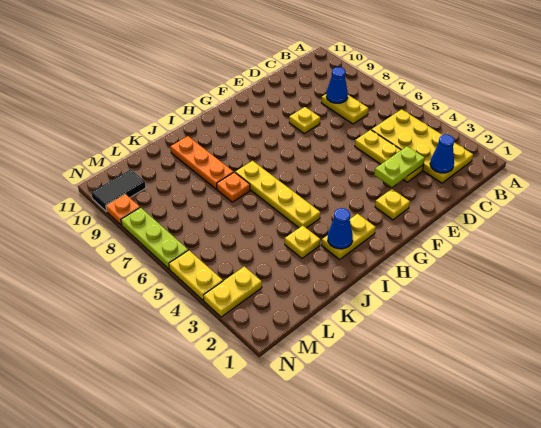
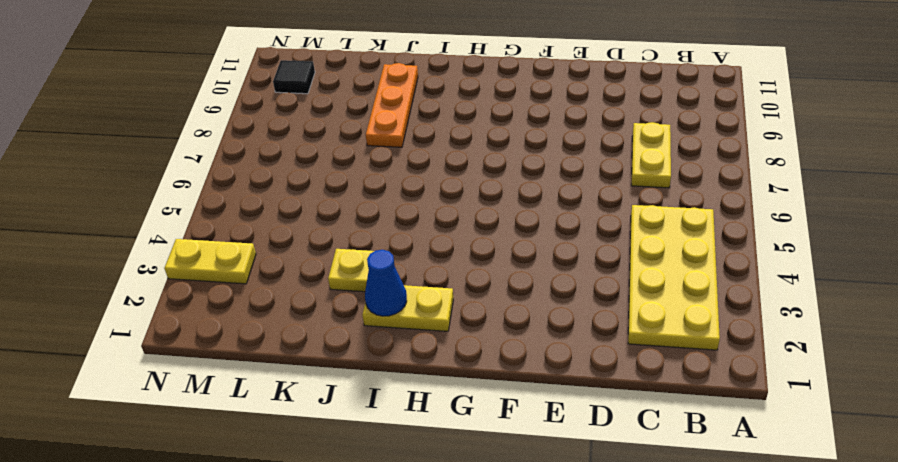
black tile M10 level 1 -> black tile M10:N10 level 1
none -> yellow plate D3:D5 level 1
none -> yellow plate E8 level 1
none -> yellow plate F2 level 1

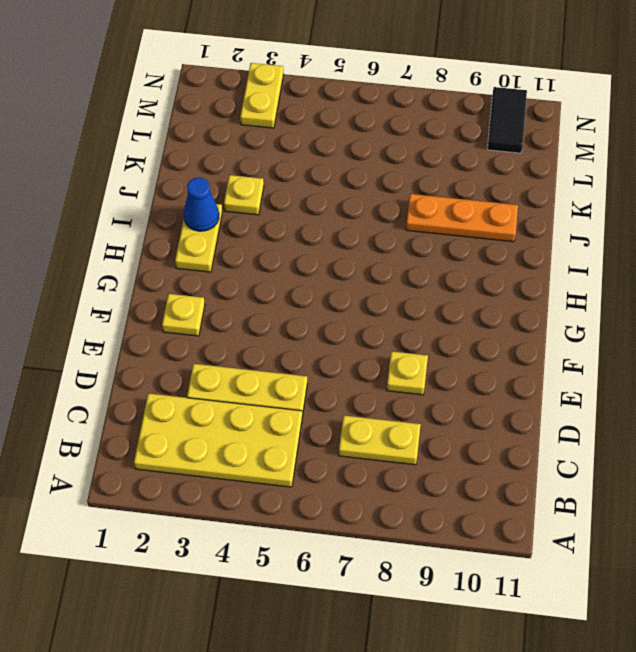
none -> yellow plate I4:I7 level 1
none -> orange plate J7 level 1
none -> yellow plate N4:N5 level 1

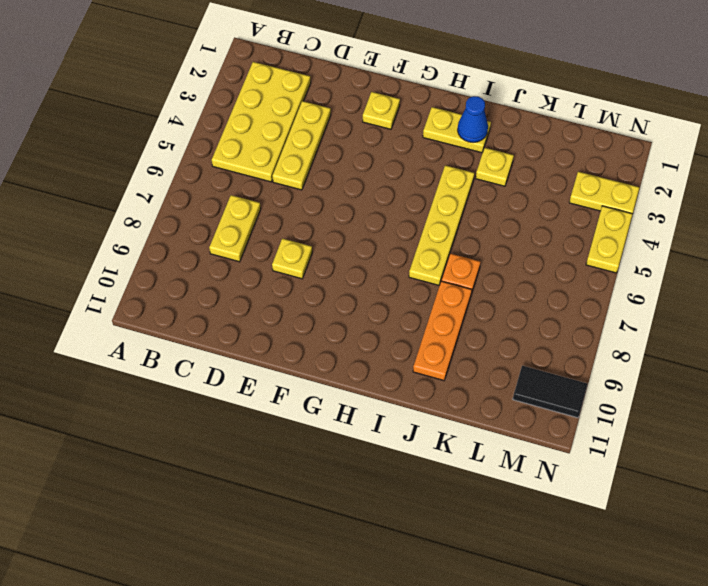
none -> lime plate N6:N8 level 1
none -> orange plate N9 level 1
none -> blue cone C2 level 2

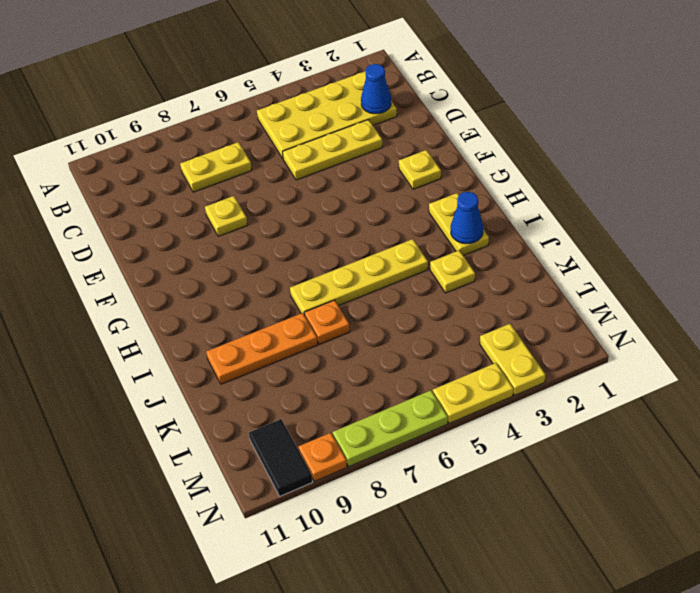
none -> blue cone C8 level 2
none -> lime plate D3:E3 level 2

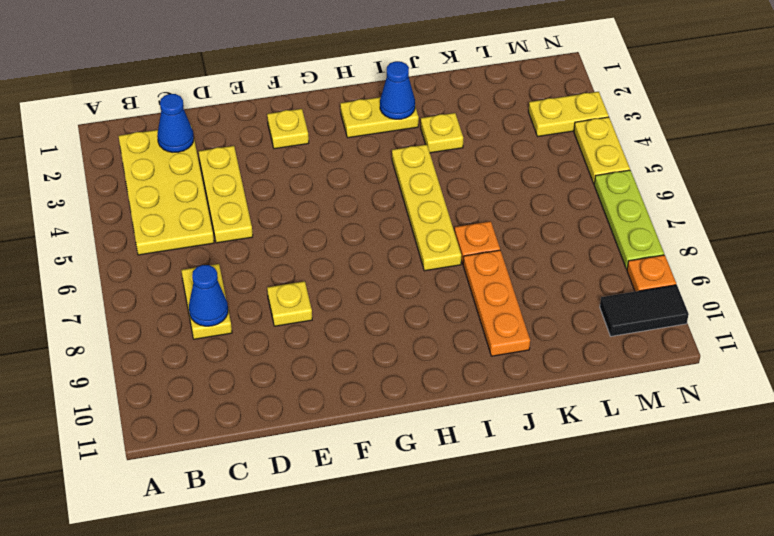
none -> lime plate D3:E3 level 2

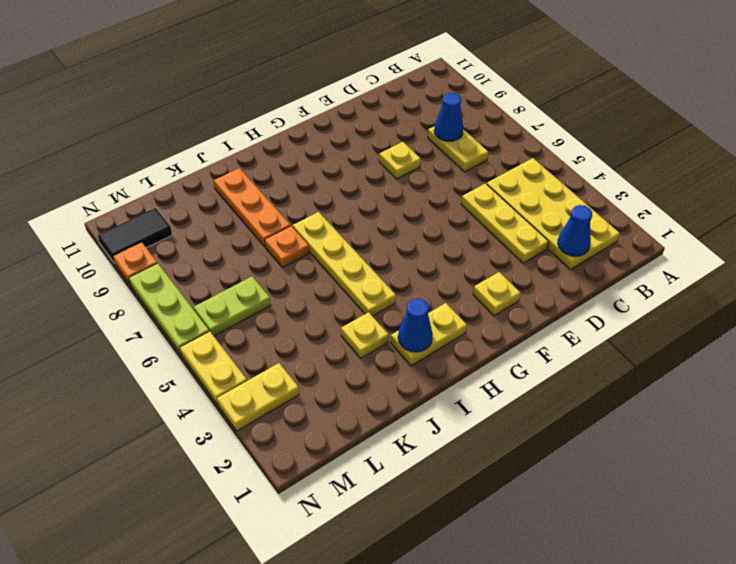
lime plate L6:M6 level 1 -> lime plate D3:E3 level 2

